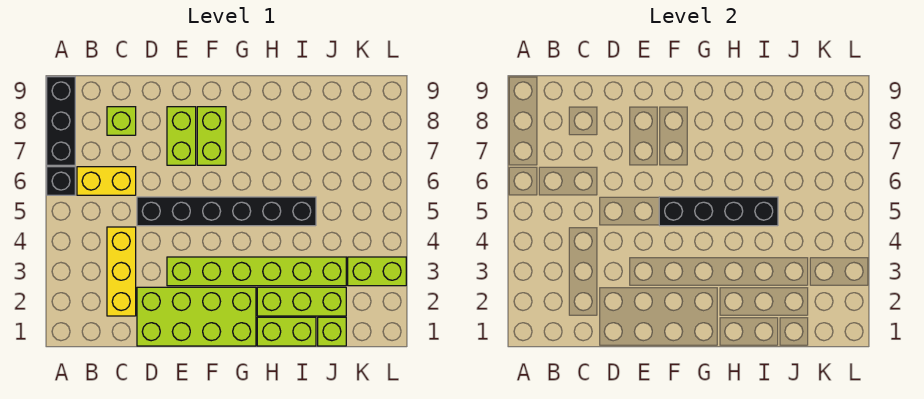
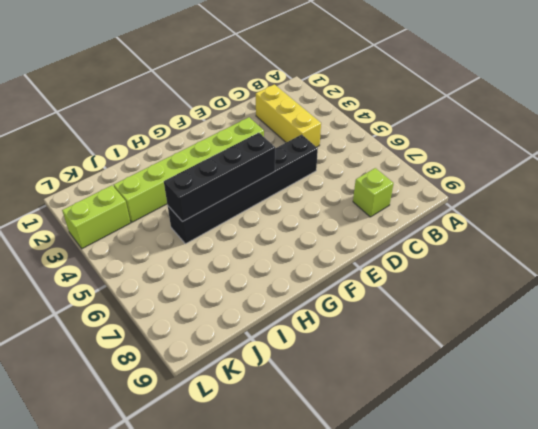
none -> black brick A6 level 1
none -> black brick A7:A9 level 1
none -> yellow brick B6:C6 level 1

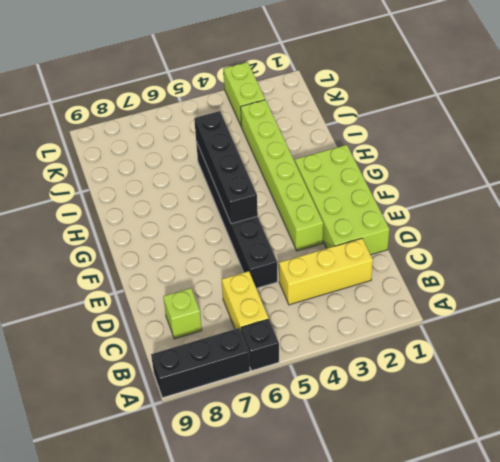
none -> lime brick E7:E8 level 1
none -> lime brick F7:F8 level 1
none -> lime brick H1:I1 level 1

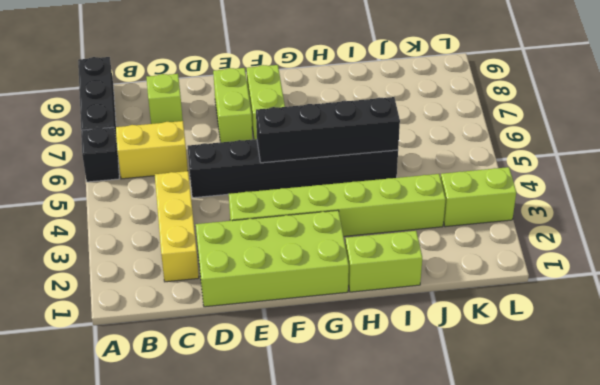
none -> lime brick H2:J2 level 1
none -> lime brick J1 level 1

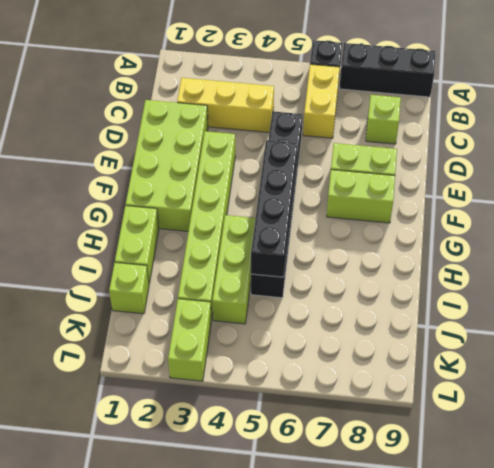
lime brick H4:J4 level 1 -> lime brick H2:J2 level 1

